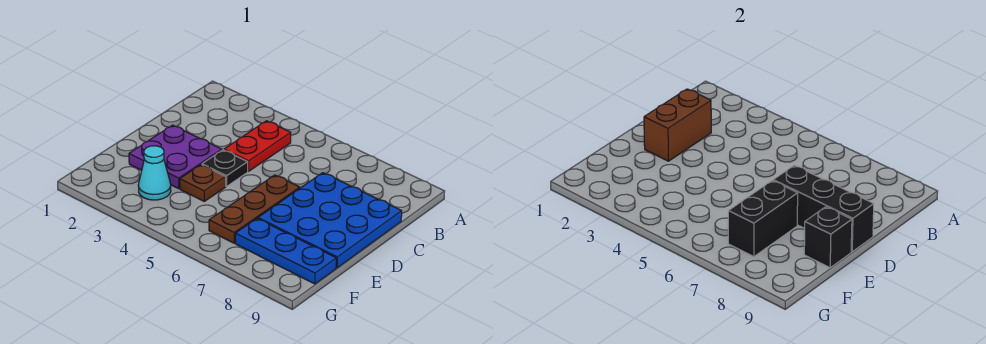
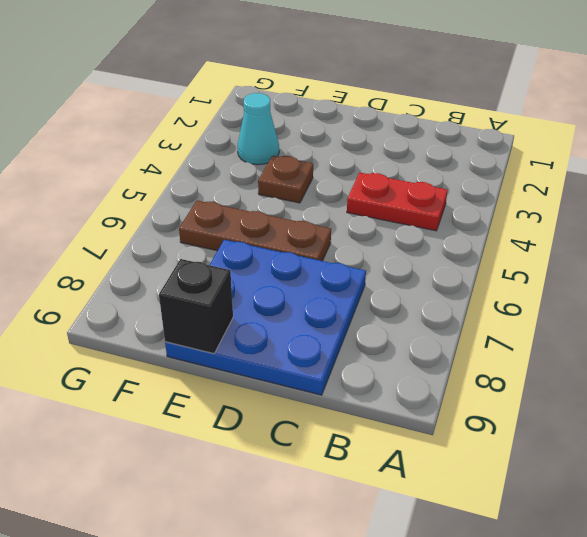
none -> purple plate D2:E3 level 1
none -> black plate D4 level 1
none -> blue plate F7:F9 level 1

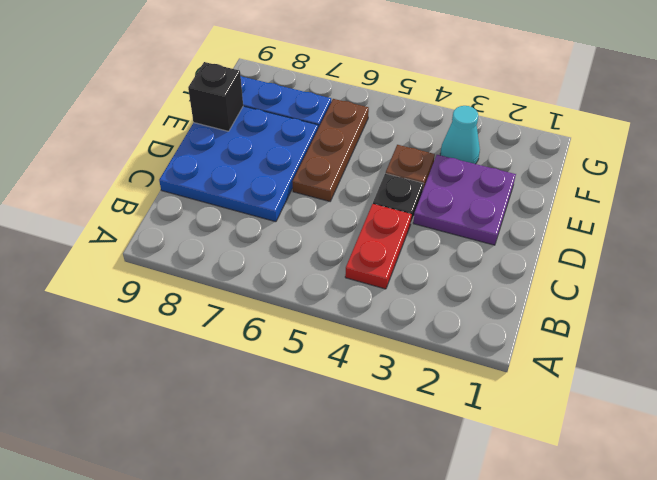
none -> brown brick C2:D2 level 2
none -> black brick D7:D9 level 2
none -> black brick E7:F7 level 2

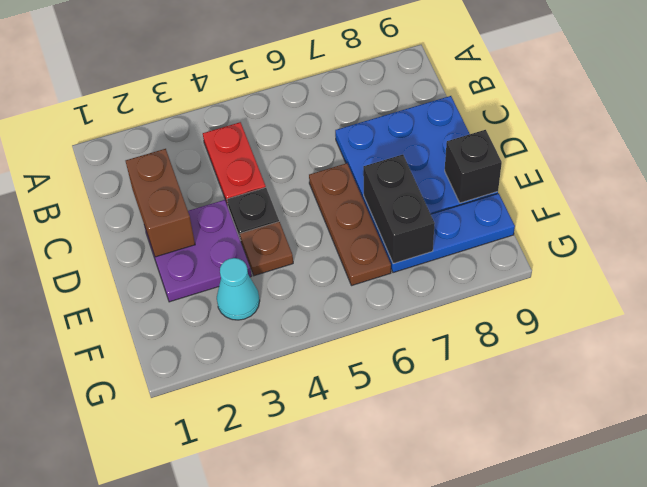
none -> black brick D7:D9 level 2

